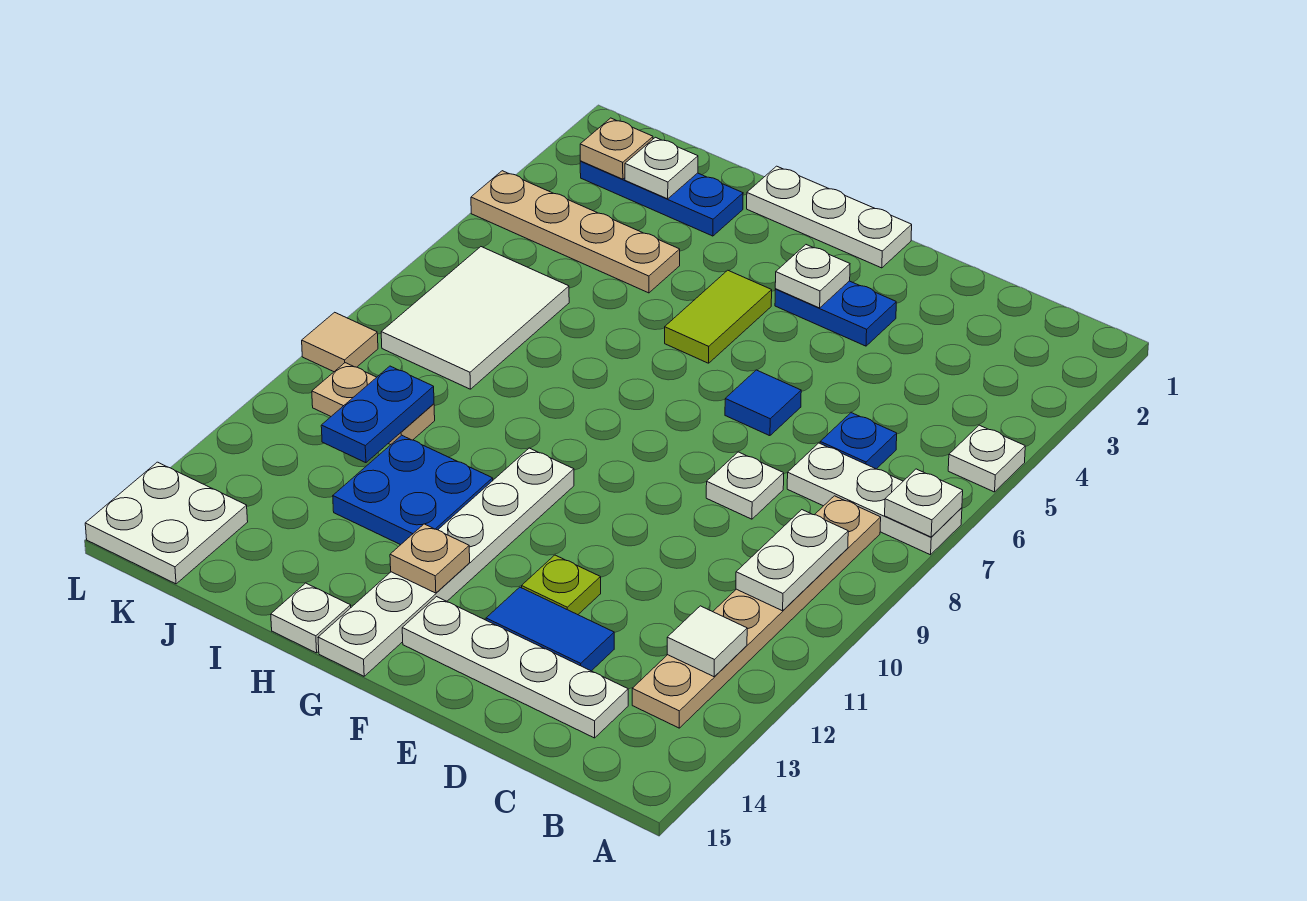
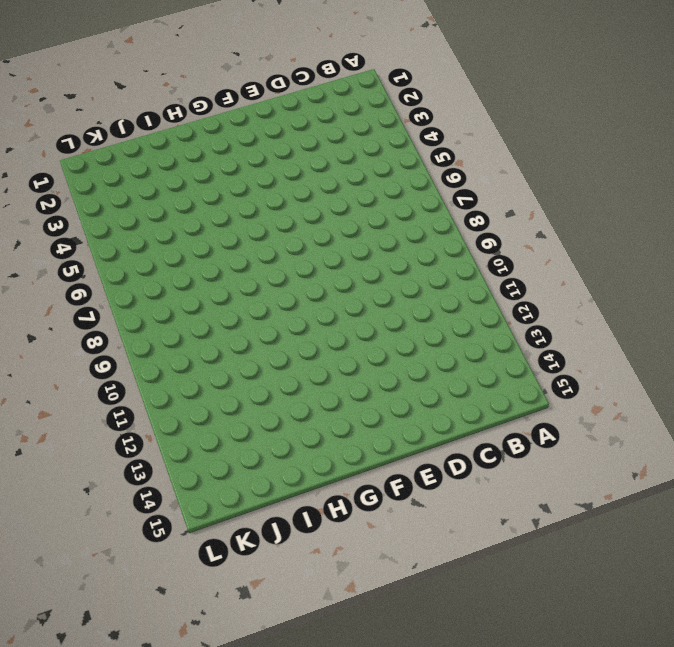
none -> white plate A5 level 1
none -> white plate A7:C7 level 1
none -> tan plate B8:B13 level 1

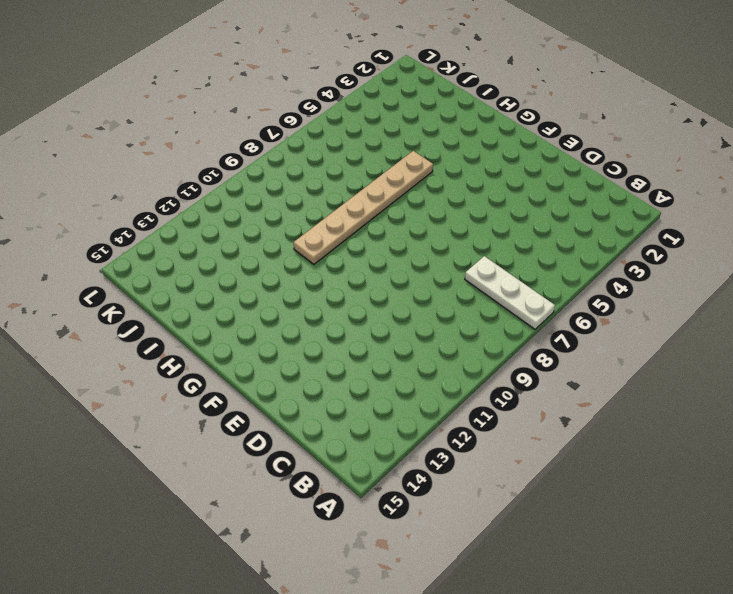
tan plate H5:H10 level 1 -> tan plate B8:B13 level 1
none -> white plate A5 level 1
none -> blue plate C6 level 1
none -> white plate C14:F14 level 1

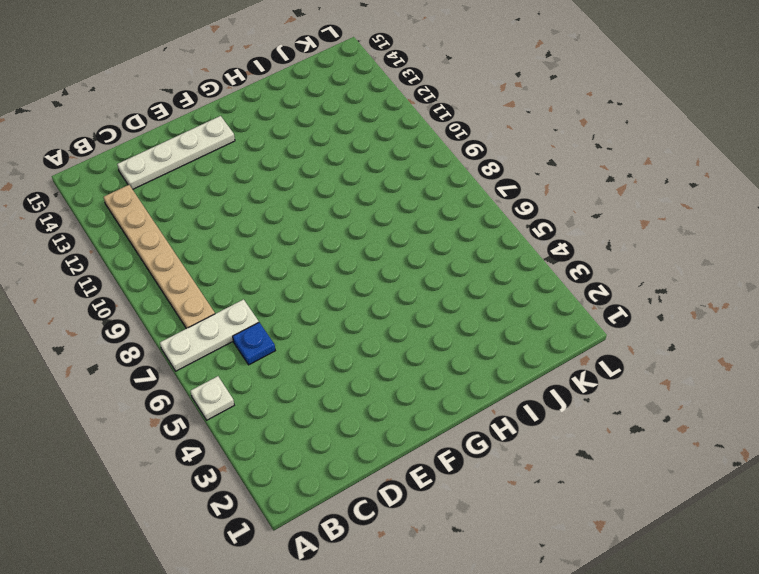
none -> white plate D8 level 1
none -> blue tile D13:E13 level 1
none -> blue plate E3:F3 level 1

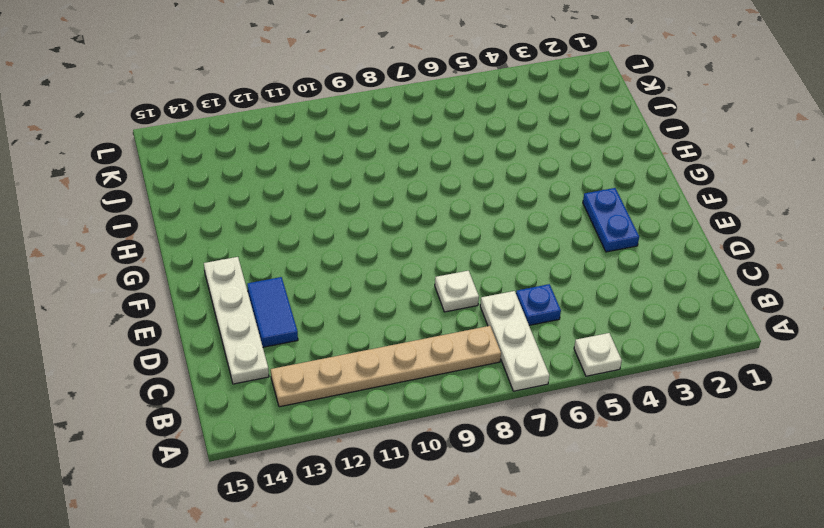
none -> blue tile E6 level 1
none -> lime plate E12 level 1
none -> white plate F1:H1 level 1

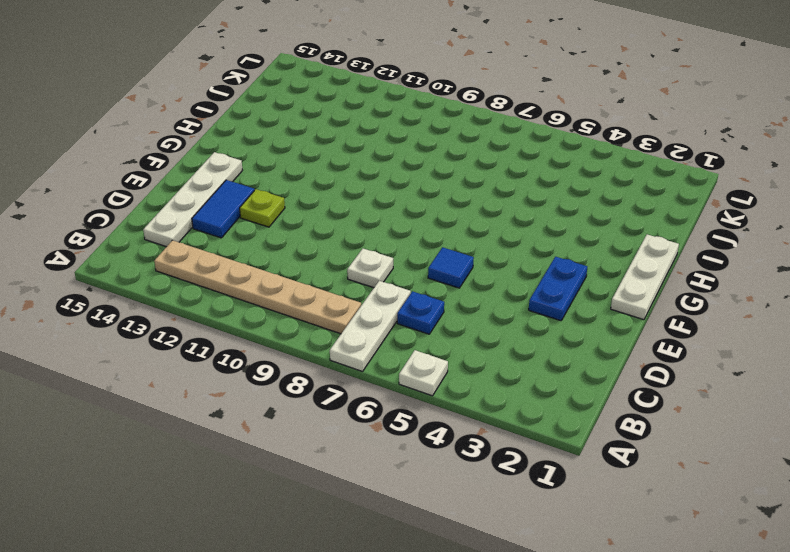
none -> lime tile G4:G5 level 1
none -> white plate G10:G15 level 1
none -> blue plate H11:I12 level 1

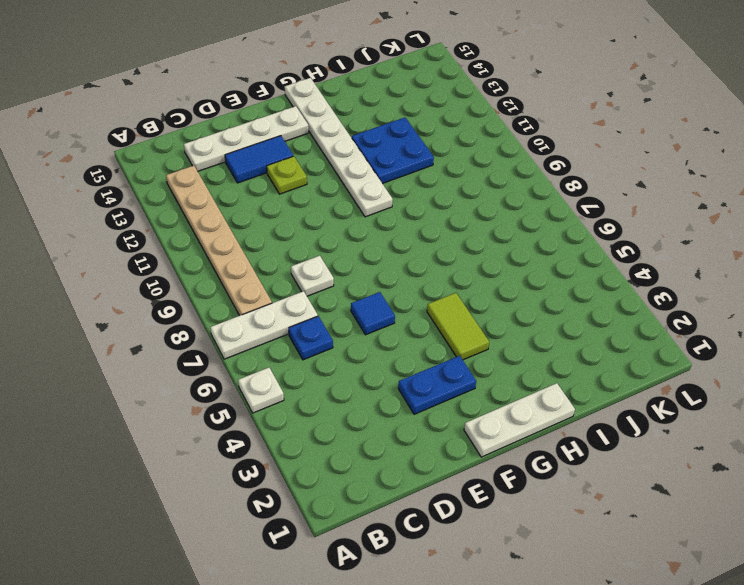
none -> white plate H15 level 1
none -> blue plate I2:K2 level 1
none -> tan plate I4:L4 level 1

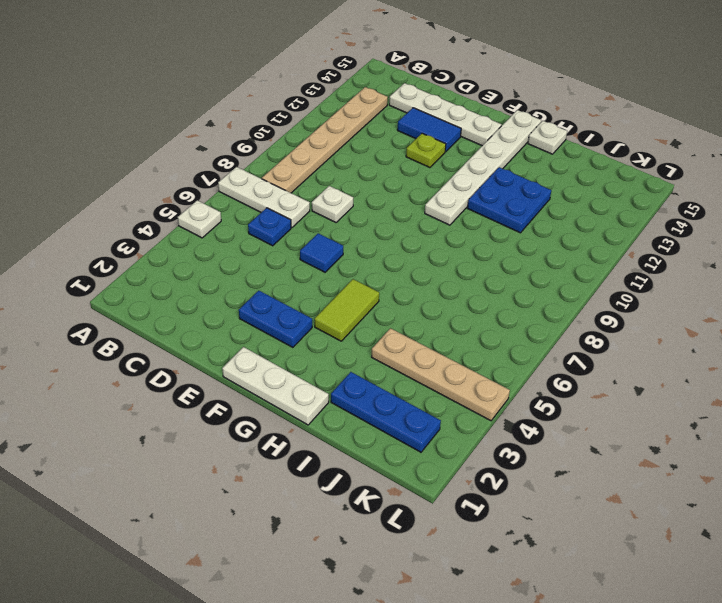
none -> white tile J6:K8 level 1
none -> tan plate J10:K10 level 1
none -> white plate K14:L15 level 1

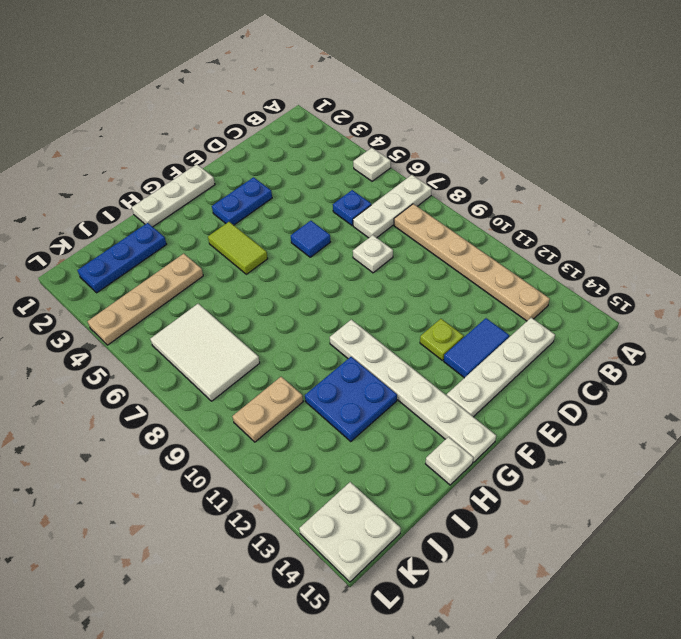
none -> tan tile L9 level 1
none -> white plate A7 level 2
none -> white plate B9:B10 level 2

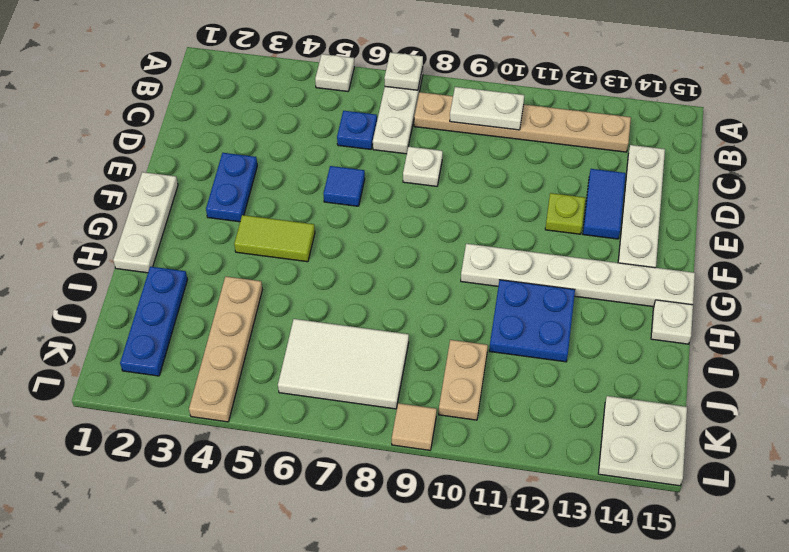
none -> white tile B12 level 2
none -> white plate F3 level 2
none -> tan plate G13 level 2

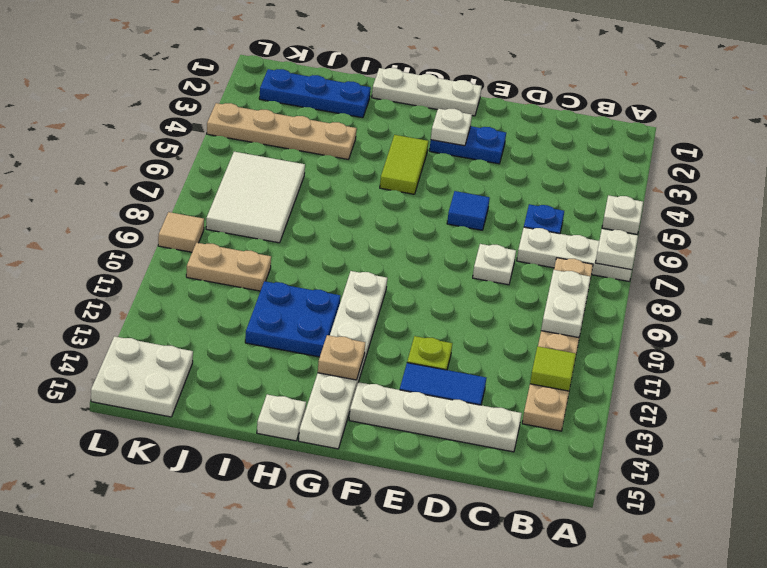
lime tile B12 level 2 -> white tile B12 level 2
none -> white plate J2 level 2
none -> blue plate J10:J11 level 2
none -> tan plate K2 level 2

